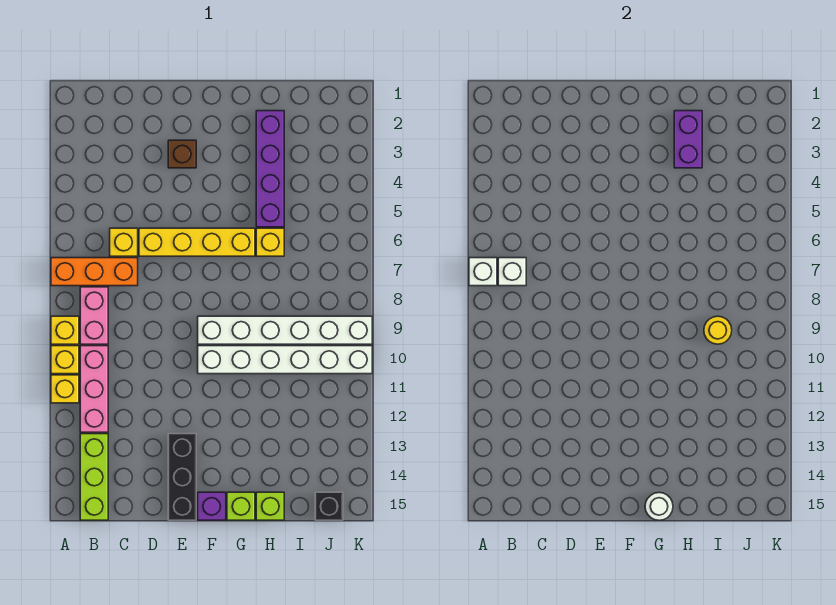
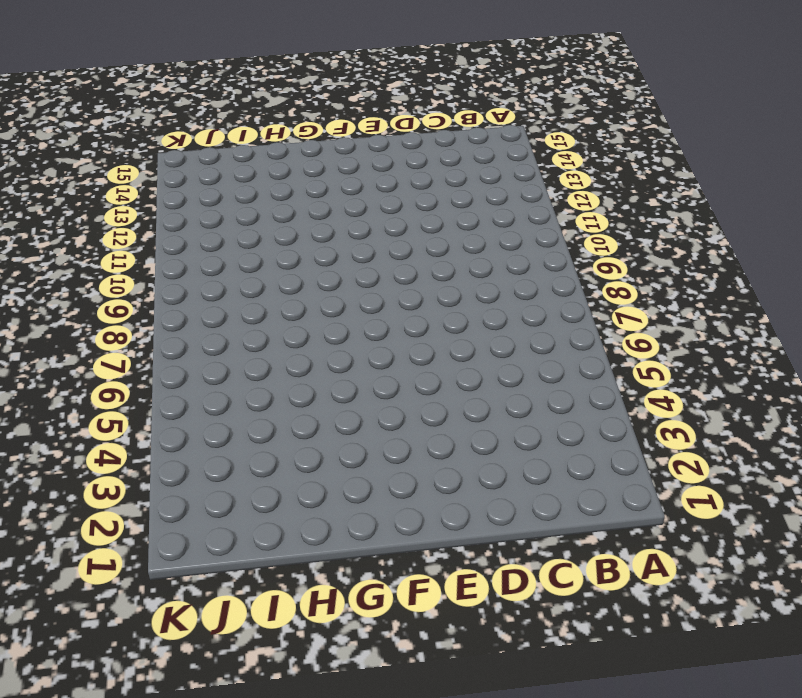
none -> orange brick A7:C7 level 1
none -> yellow brick A9 level 1
none -> yellow brick A10 level 1

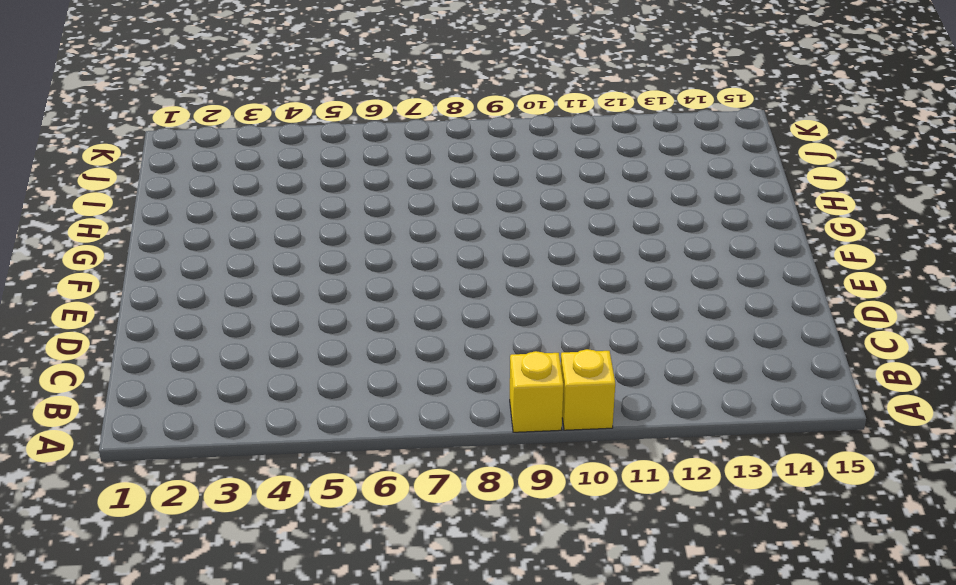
none -> orange brick A7:C7 level 1
none -> yellow brick A11 level 1
none -> pink brick B8:B9 level 1

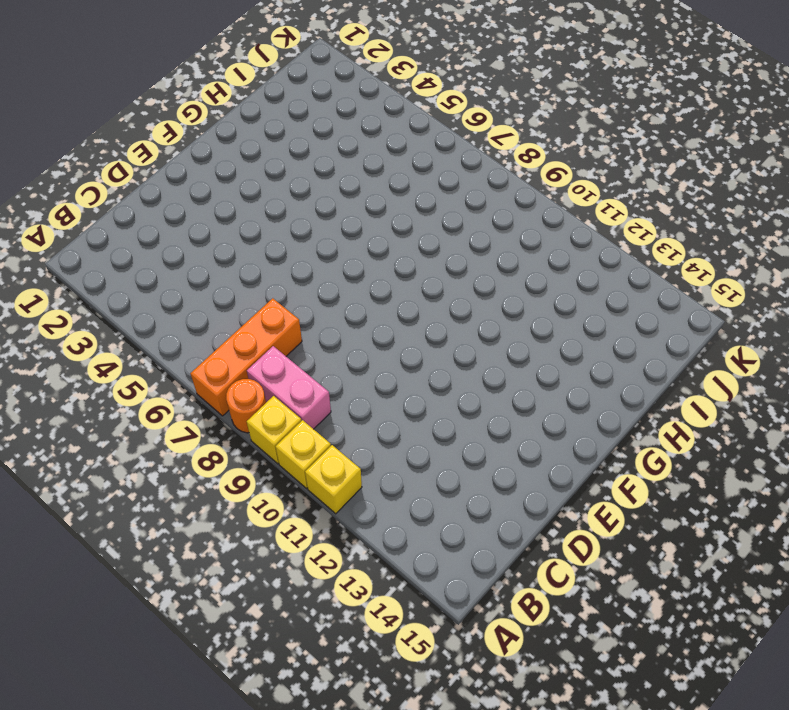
orange round brick A8 level 1 -> none
none -> pink brick B10:B12 level 1
none -> lime brick B13:B15 level 1
none -> yellow brick C6 level 1

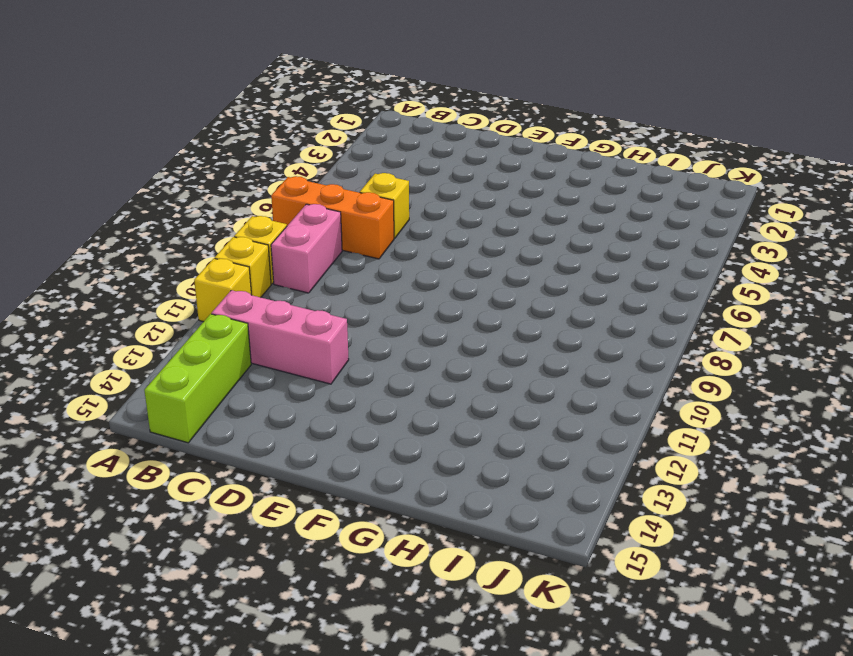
pink brick B12:D12 level 1 -> pink brick B10:B12 level 1
none -> yellow brick D6:G6 level 1
none -> brown brick E3 level 1
none -> black brick E13:E15 level 1

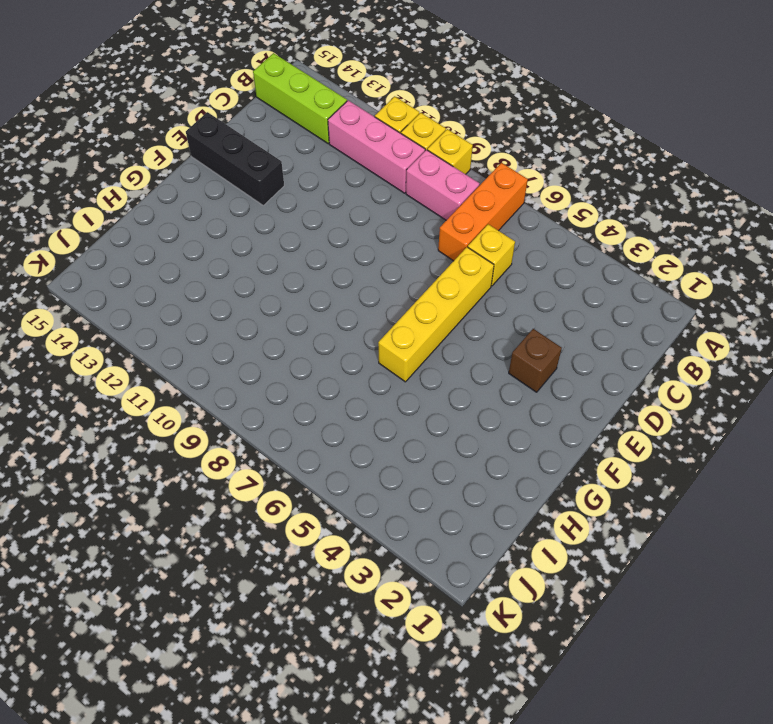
none -> white brick F9:K9 level 1
none -> white brick F10:K10 level 1
none -> purple brick F15 level 1

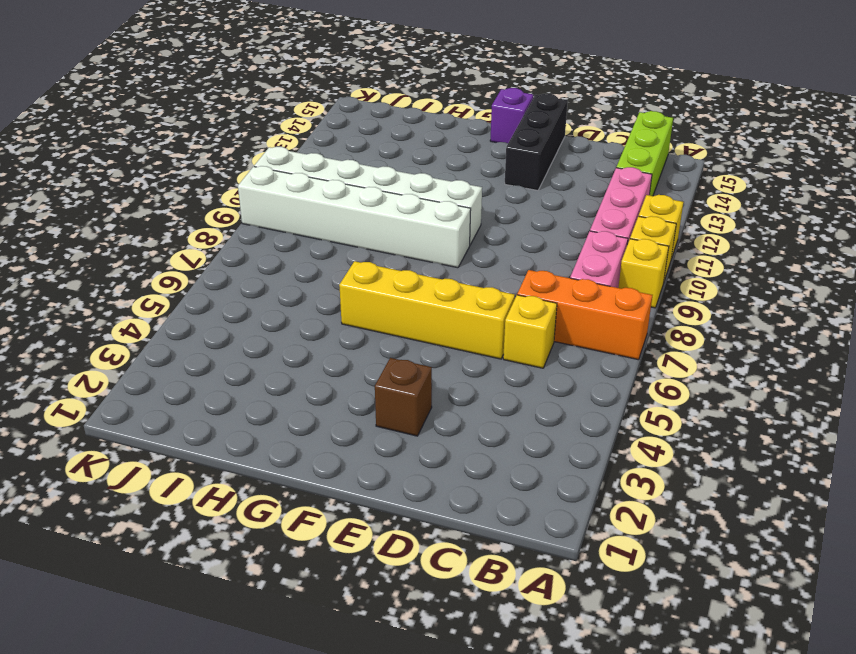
none -> lime brick G15 level 1
none -> purple brick H2:H5 level 1
none -> yellow brick H6 level 1

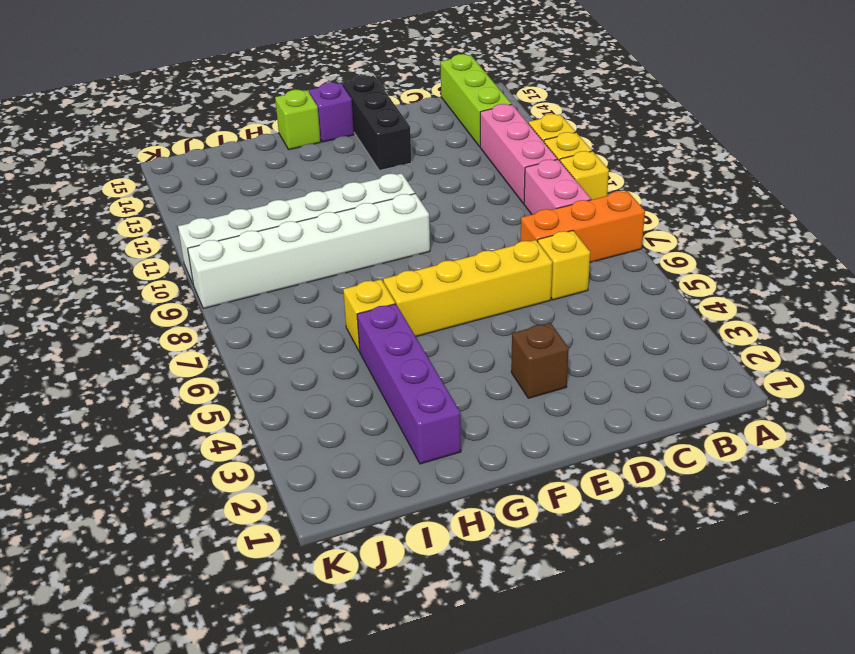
none -> lime brick H15 level 1
none -> black brick J15 level 1
none -> white brick A7 level 2

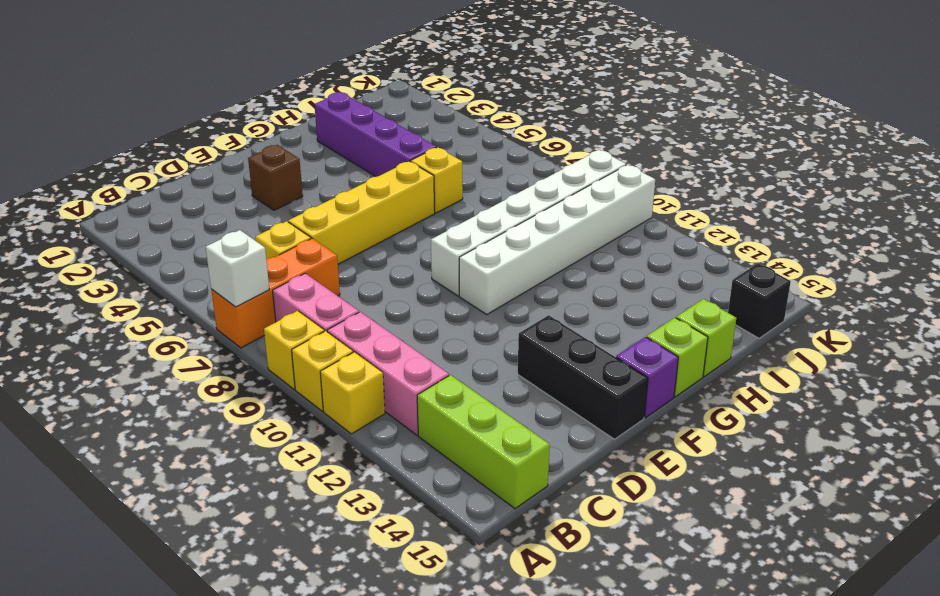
none -> white brick B7 level 2
none -> white round brick G15 level 2
none -> purple brick H2:H3 level 2

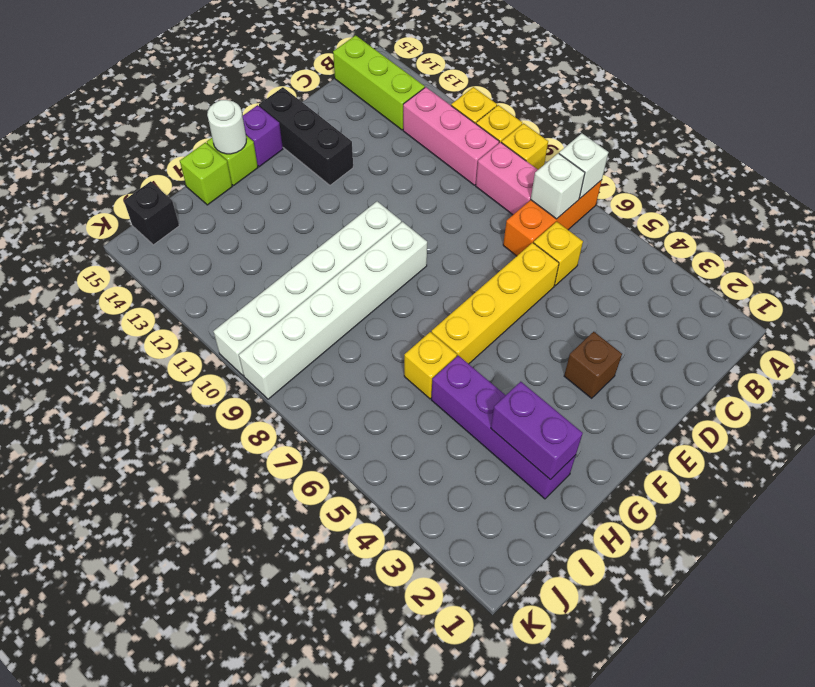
none -> yellow round brick I9 level 2

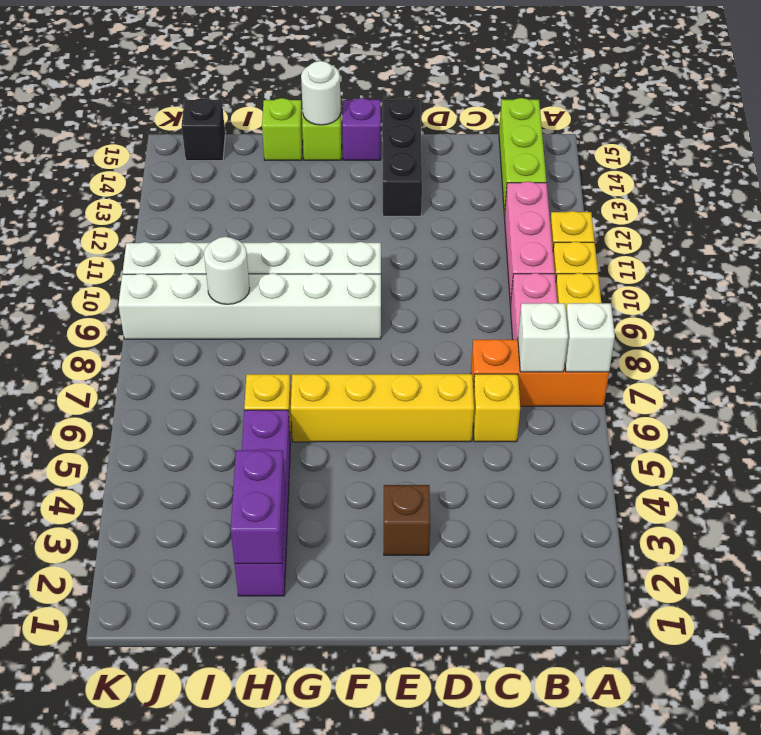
white round brick I9 level 2 -> yellow round brick I9 level 2

